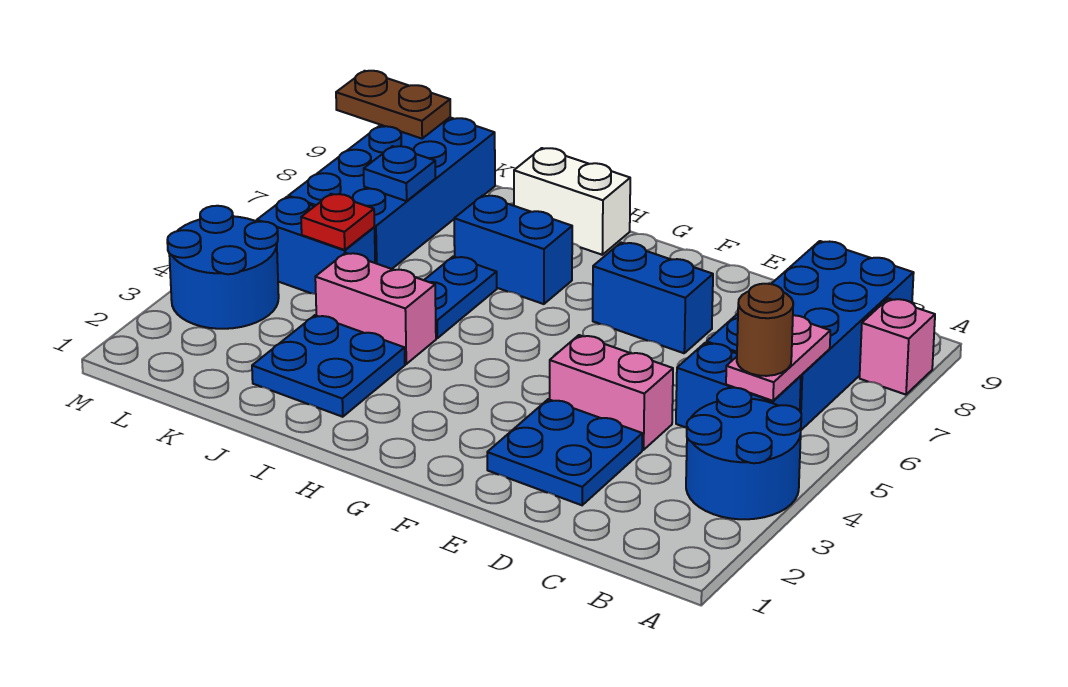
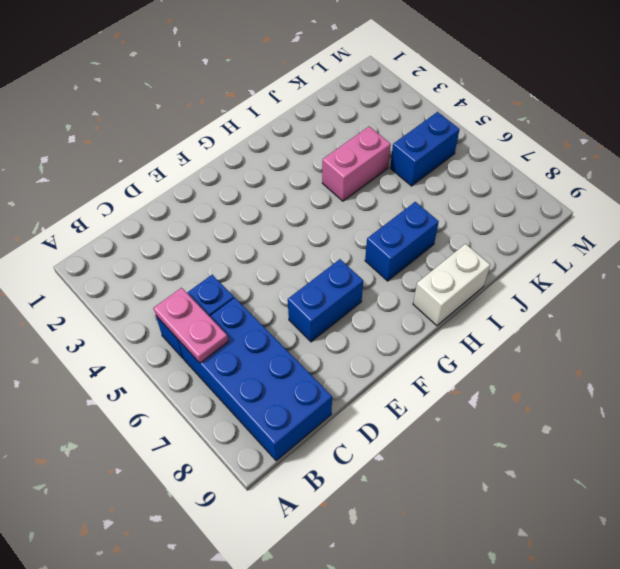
none -> blue round brick A3:B4 level 1
none -> pink brick A8 level 1
none -> blue plate D2:E3 level 1

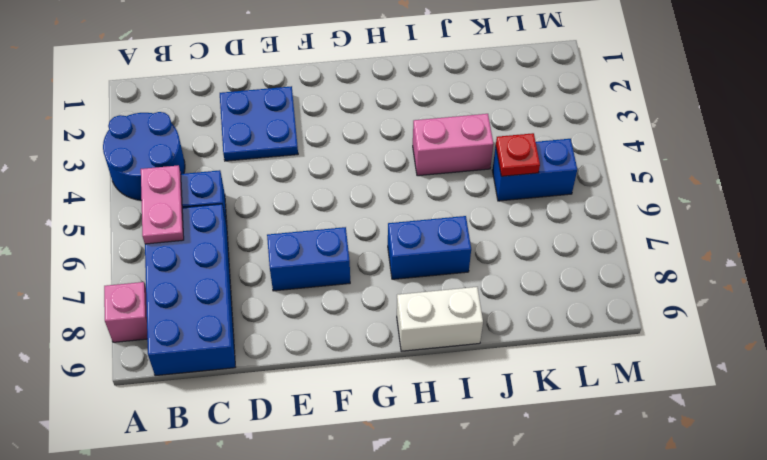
none -> pink brick D4:E4 level 1
none -> blue plate I2:J3 level 1
none -> blue plate I5:I6 level 1

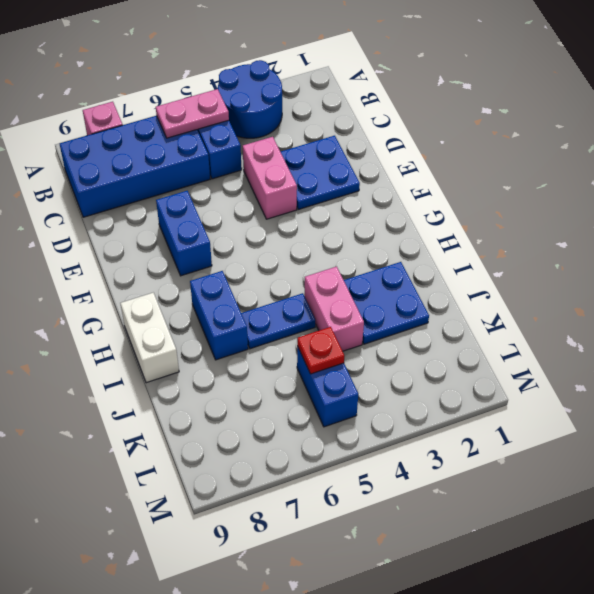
none -> blue brick K6:L9 level 1
none -> blue round brick L3:M4 level 1
none -> blue plate K7 level 2

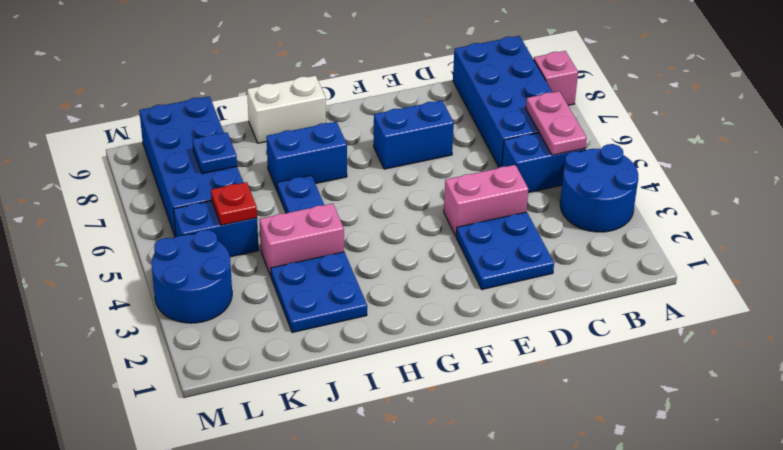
none -> brown plate L9:M9 level 2
none -> brown round brick B5 level 3

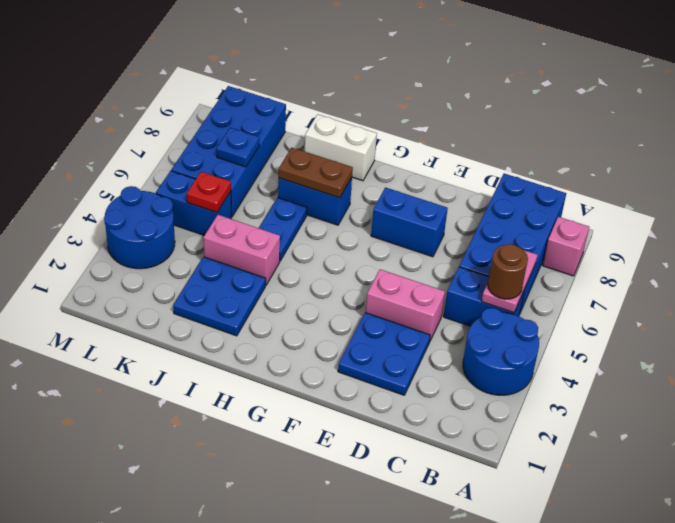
brown plate H7:I7 level 2 -> brown plate L9:M9 level 2

